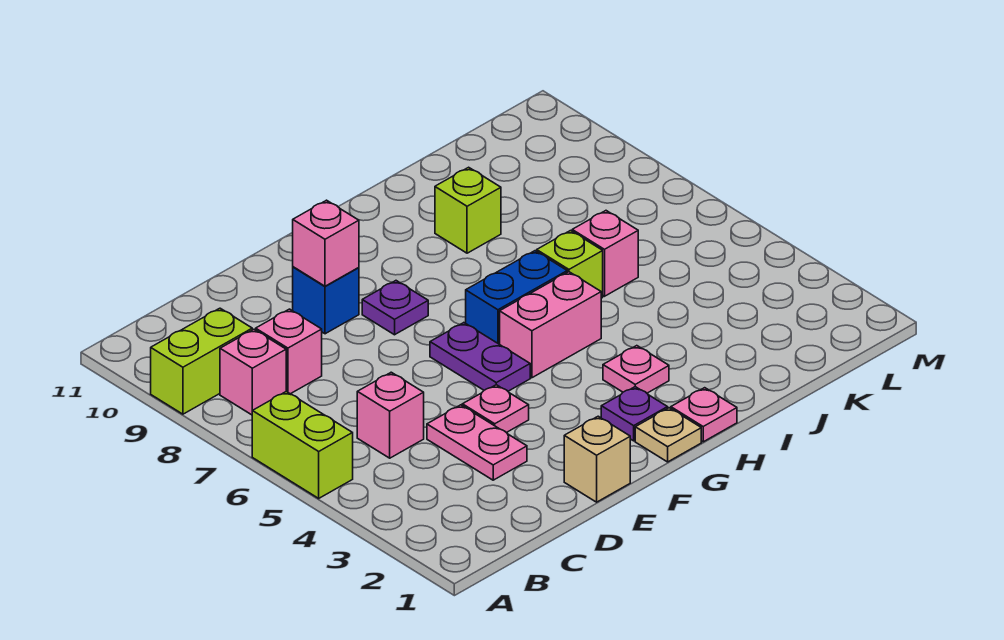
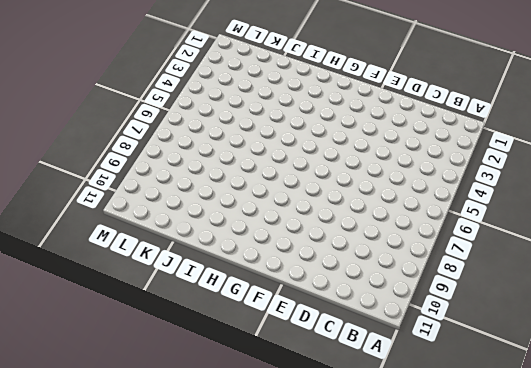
none -> lime brick A5:A6 level 1
none -> lime brick A9:B9 level 1
none -> pink brick B8 level 1

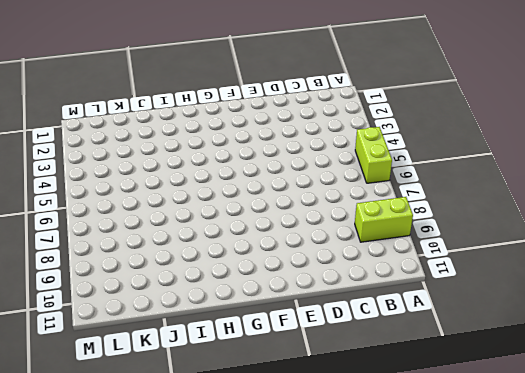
none -> pink brick B8 level 1
none -> pink brick C5 level 1
none -> pink brick C8 level 1

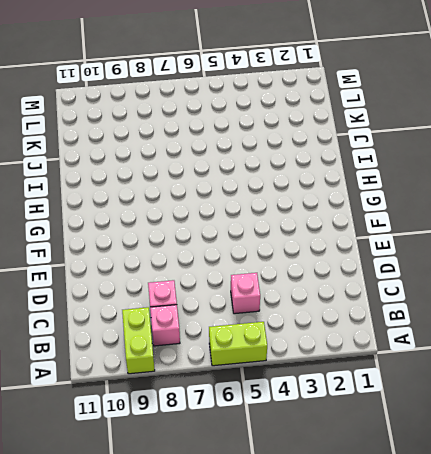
none -> pink plate D3:D4 level 1
none -> tan brick E1 level 1
none -> pink plate E4 level 1

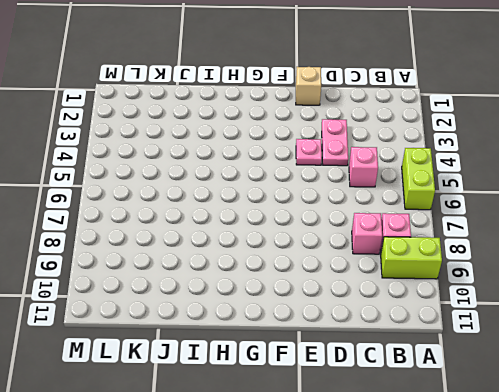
none -> blue brick E9 level 1
none -> purple plate F5:F6 level 1
none -> purple plate F8 level 1

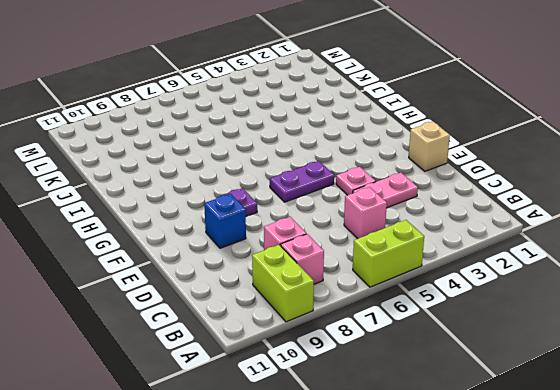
none -> tan plate G1 level 1
none -> purple plate G2 level 1
none -> pink brick G5:H5 level 1

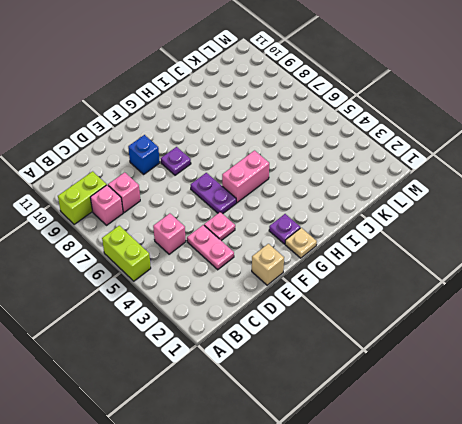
none -> blue brick G6:H6 level 1
none -> pink plate H1 level 1
none -> pink plate H3 level 1

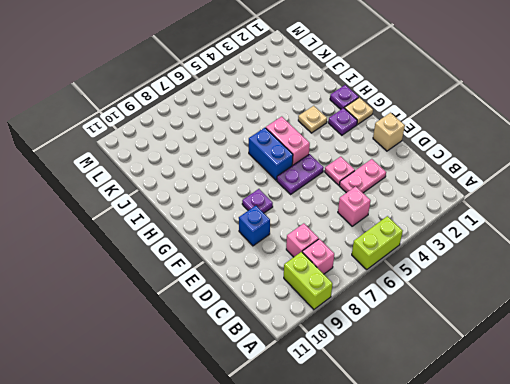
purple plate H1 level 1 -> pink plate H1 level 1
tan plate H3 level 1 -> pink plate H3 level 1
none -> lime brick I6 level 1
none -> lime brick I9 level 1
none -> pink brick J6 level 1

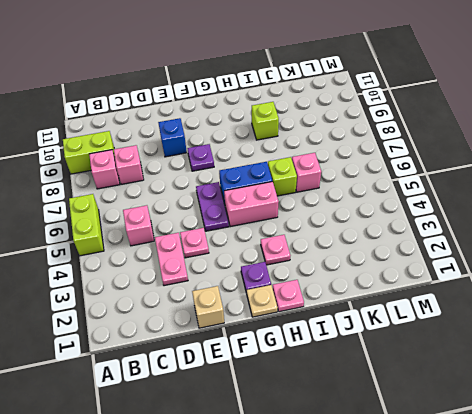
none -> pink brick E9 level 2

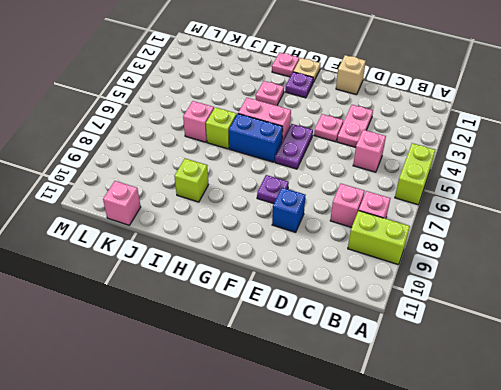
pink brick K11 level 1 -> pink brick E9 level 2

